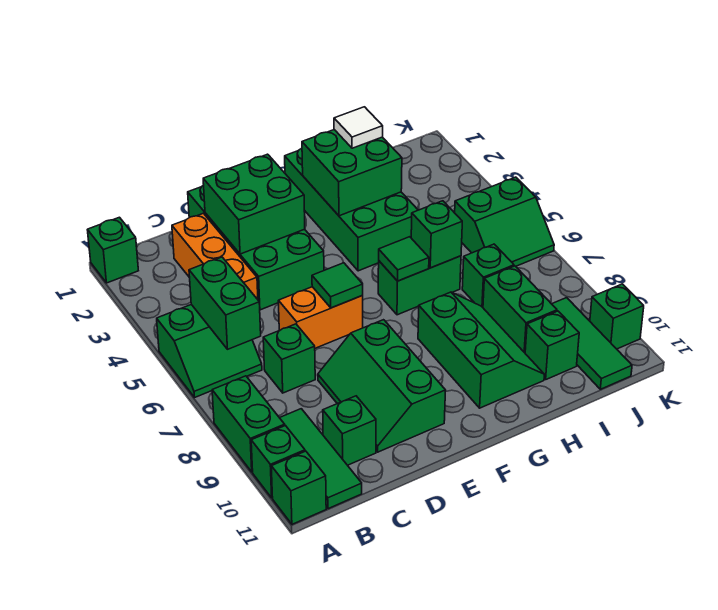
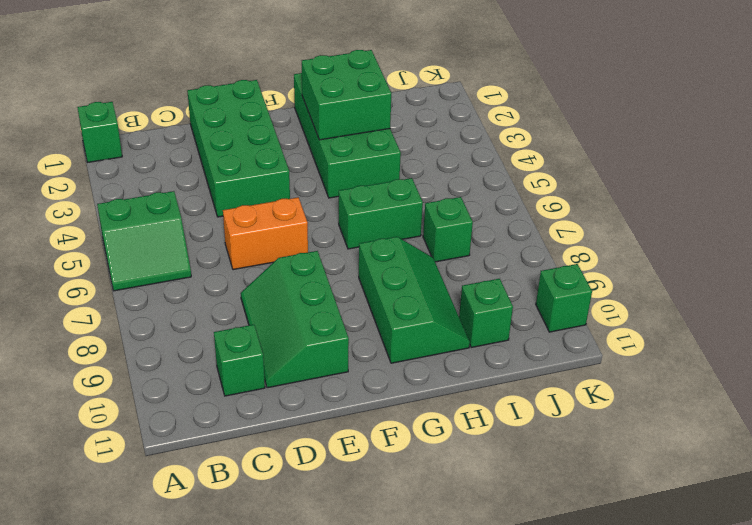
none -> green brick A8:A9 level 1
none -> green brick A10 level 1
none -> green brick A11 level 1

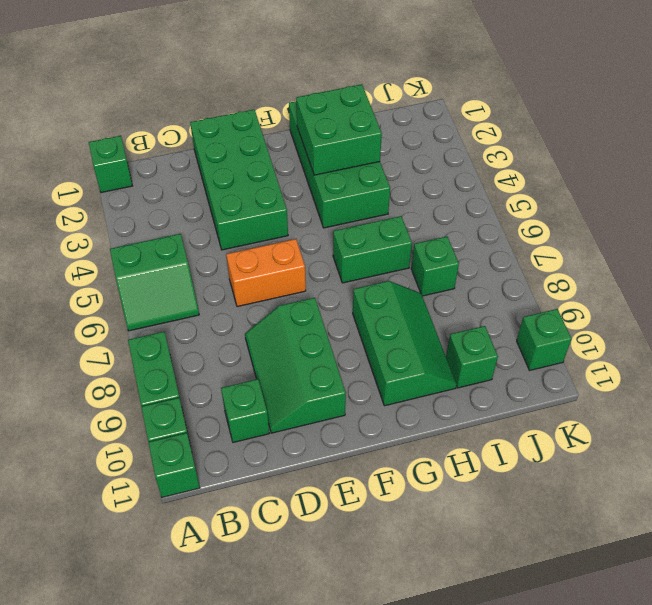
none -> green tile B9:B11 level 1
none -> orange brick C2:C4 level 1
none -> green brick C7 level 1

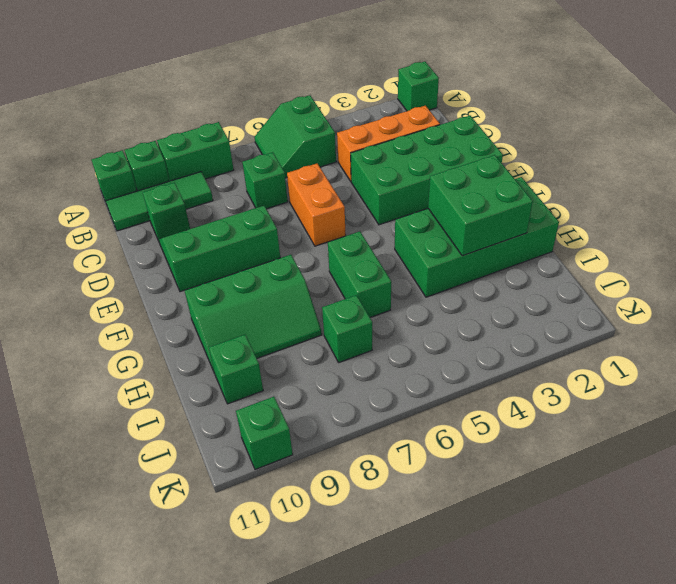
none -> green brick I8:I9 level 1
none -> green slope J5:K6 level 1 top 5
none -> green tile J9:J11 level 1

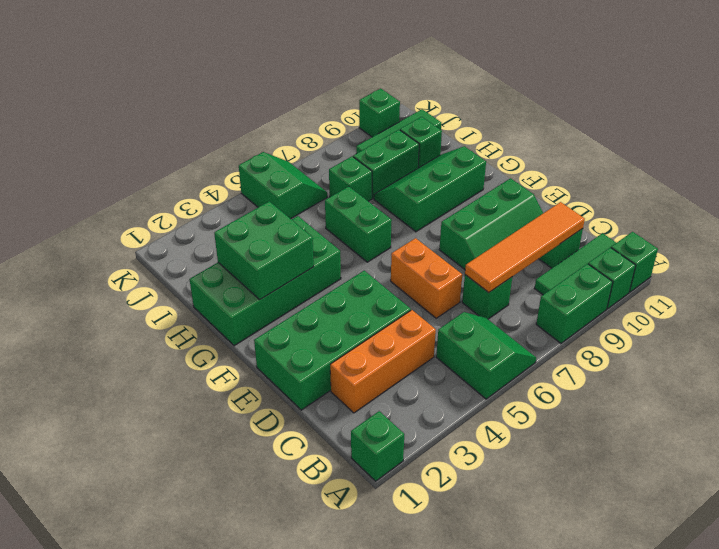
orange tile C7:C10 level 2 -> none
none -> green brick B5:B6 level 2
none -> green brick D2:E3 level 2
none -> green tile E6 level 2

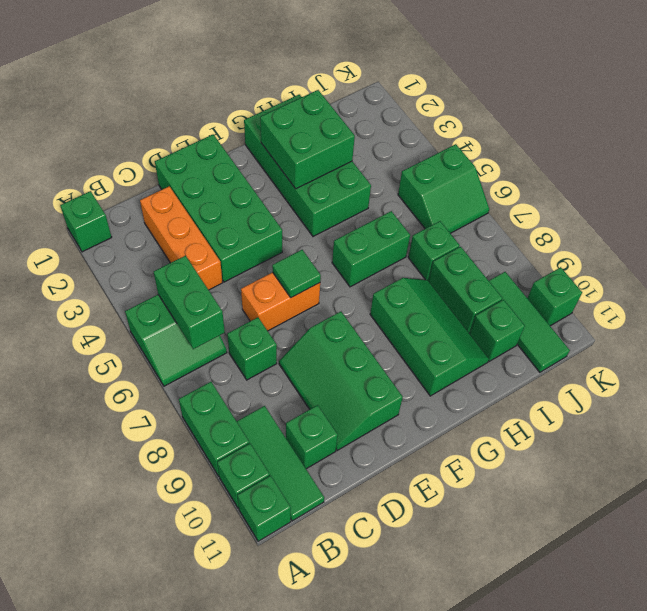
none -> green brick D2:E3 level 2
none -> green tile G6 level 2
none -> green brick H6 level 2

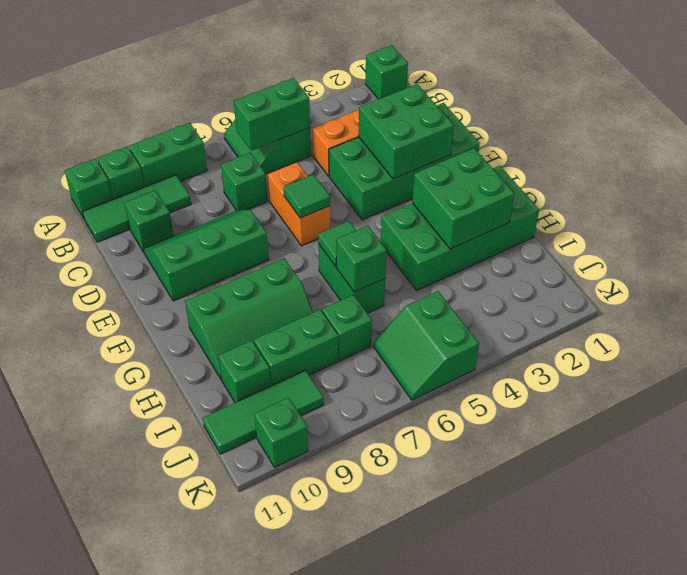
none -> white tile H2 level 3

